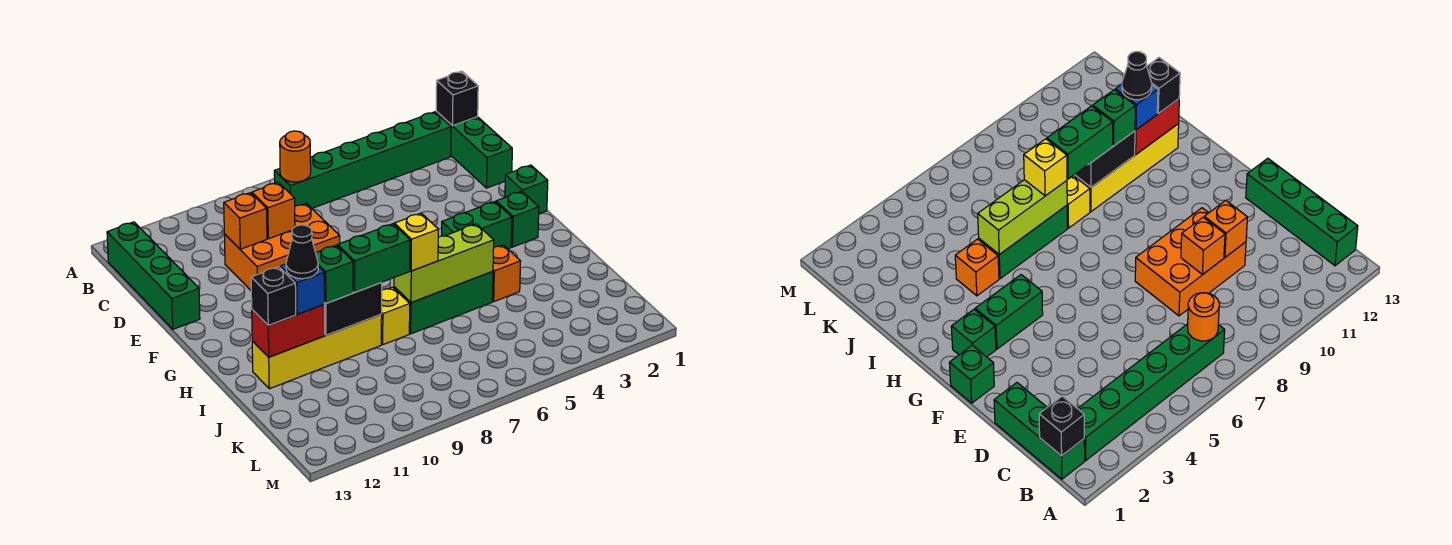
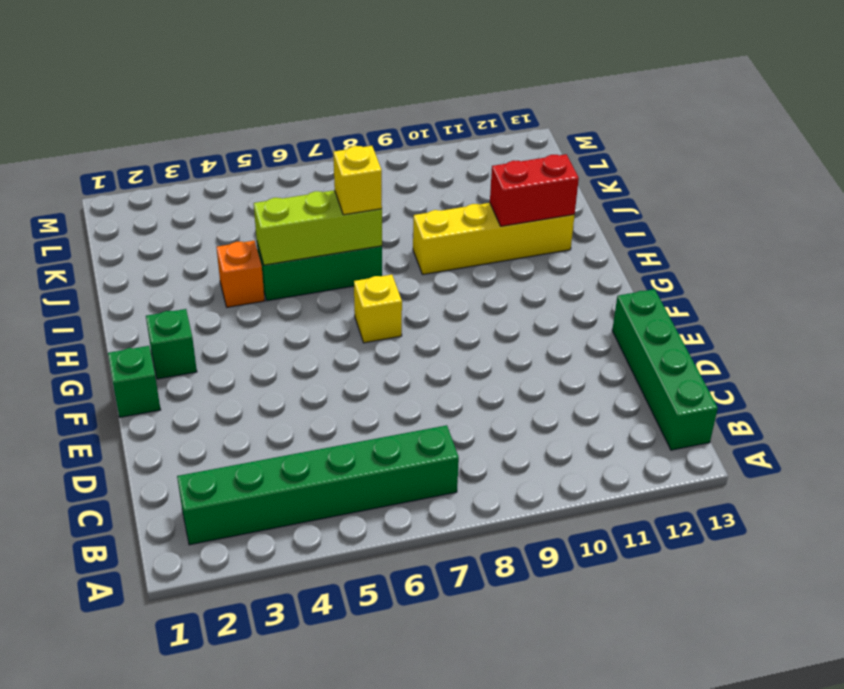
yellow brick G7 level 1 -> yellow brick I8 level 1
none -> green brick B1:D1 level 1
none -> orange brick D8:E10 level 1
none -> green brick G3:G4 level 1

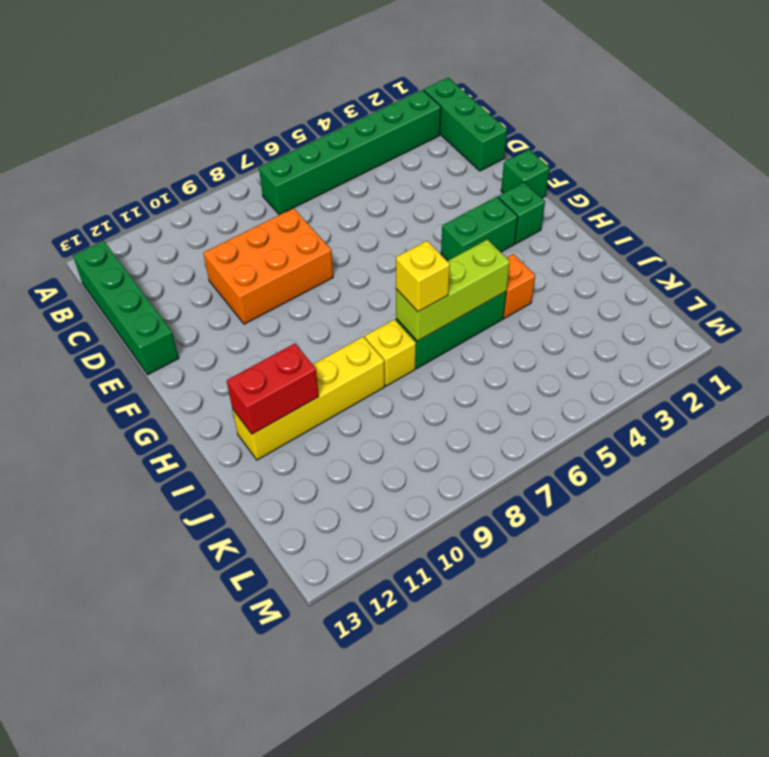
none -> black brick B1 level 2
none -> orange round brick B7 level 2
none -> orange brick D9 level 2

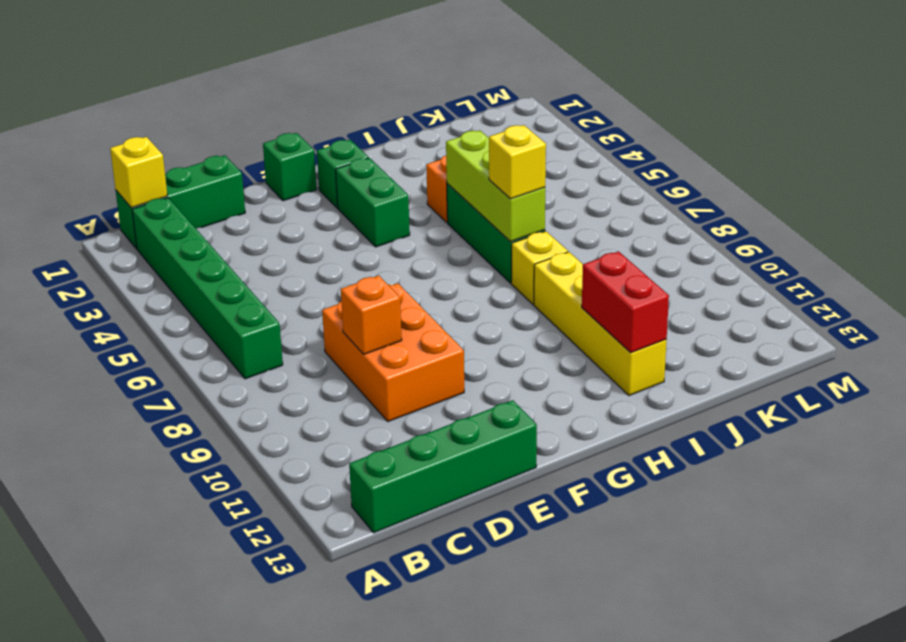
yellow brick B1 level 2 -> black brick B1 level 2
none -> orange round brick B7 level 2
none -> orange brick D10 level 2
none -> black brick I9:I10 level 2

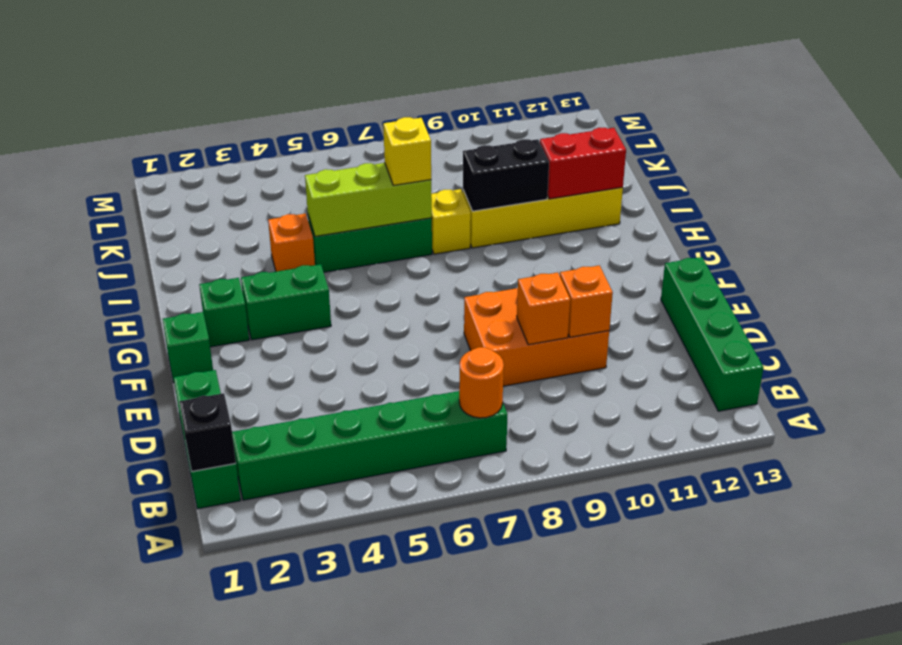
none -> green brick I8:I9 level 3
none -> green brick I10 level 3
none -> blue brick I11 level 3

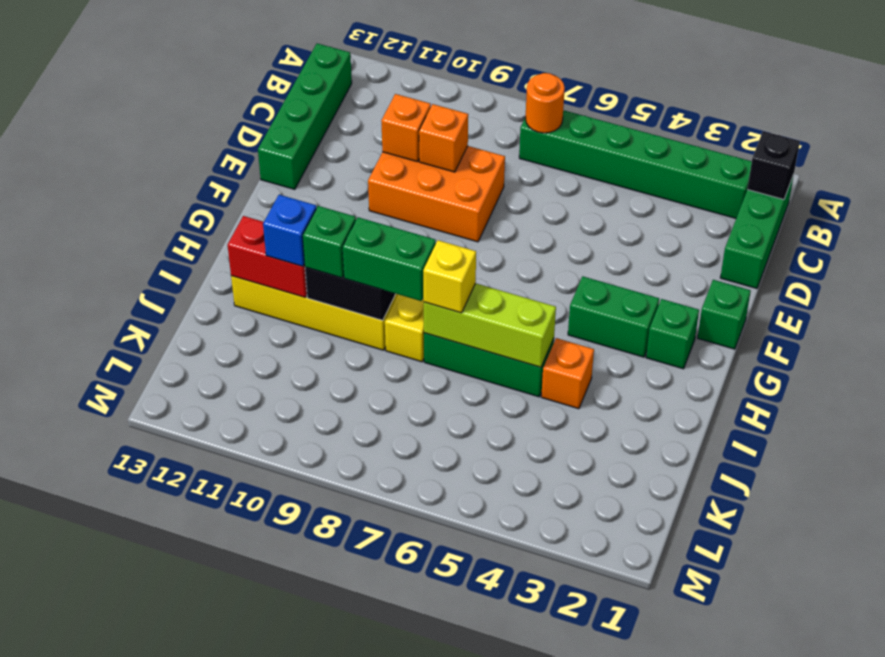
none -> black brick I12 level 3
none -> black cone I11 level 4

